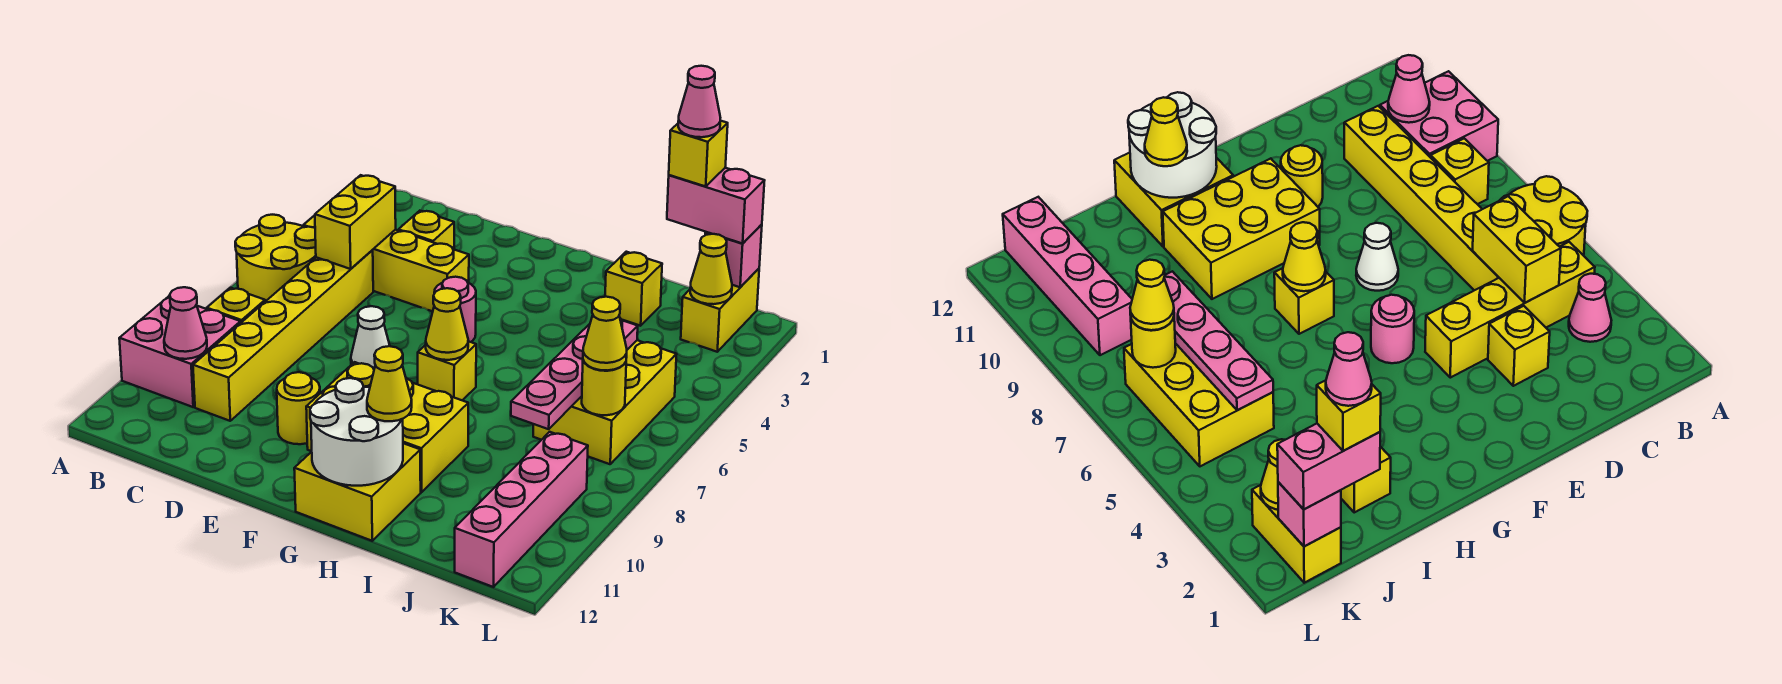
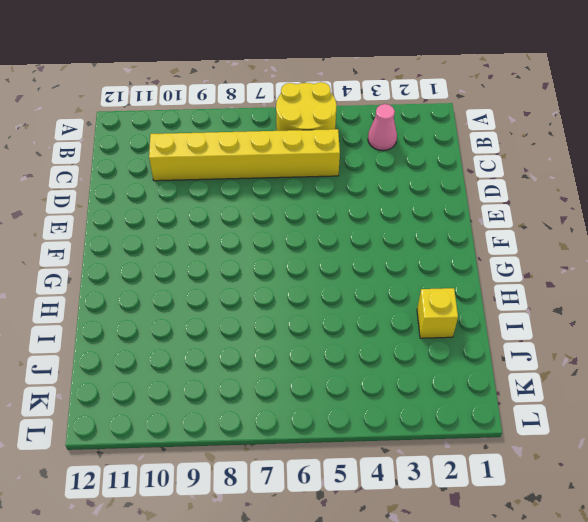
none -> pink brick A9:B10 level 1
none -> yellow brick B4:E4 level 1
none -> yellow brick B8 level 1
none -> yellow brick D3 level 1

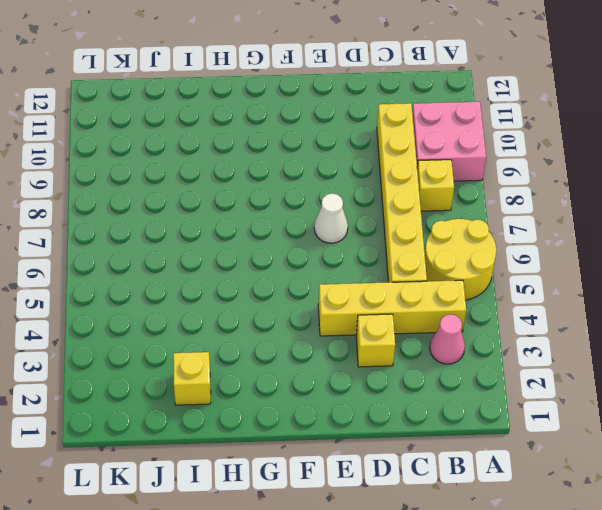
none -> yellow round brick E10 level 1
none -> pink round brick F5 level 1
none -> yellow brick F9:H10 level 1
none -> yellow brick G7 level 1

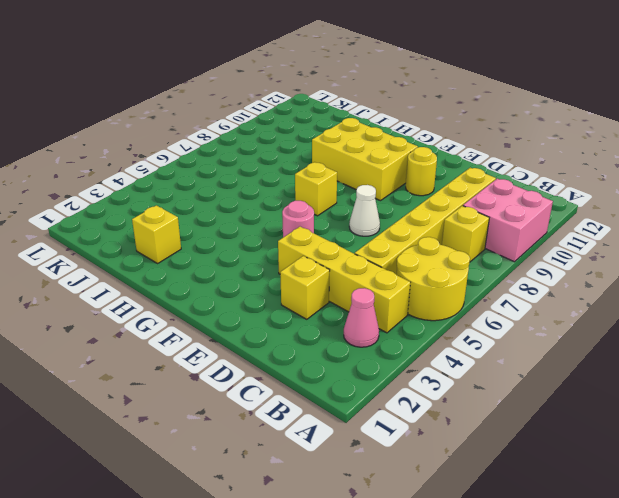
none -> yellow brick G11:H12 level 1
none -> yellow brick J5:K7 level 1
none -> yellow brick K1:K2 level 1
none -> pink brick K9:K12 level 1

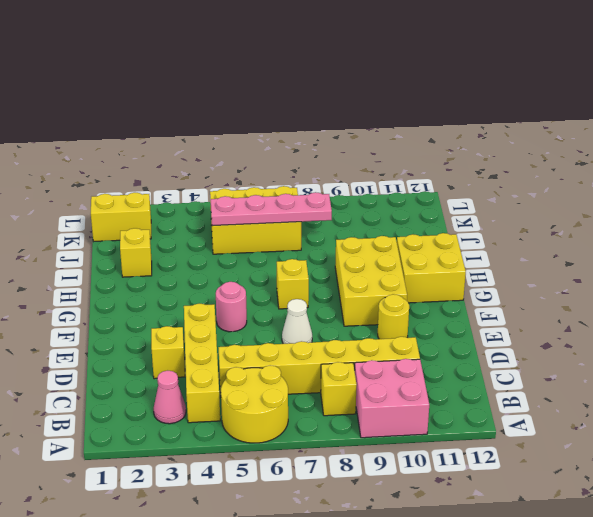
none -> pink brick K9:K12 level 1
none -> pink cone B10 level 2
none -> yellow brick C4:C5 level 2
none -> yellow cone G7 level 2

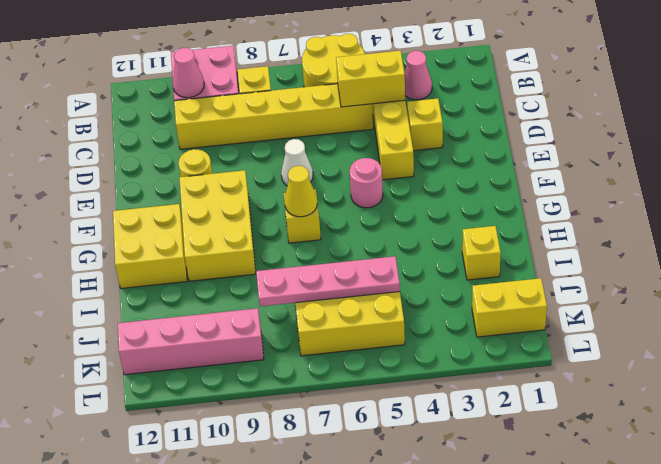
none -> white round brick G11:H12 level 2
none -> pink brick K1 level 2
none -> yellow cone K2 level 2
none -> yellow round brick K7 level 2

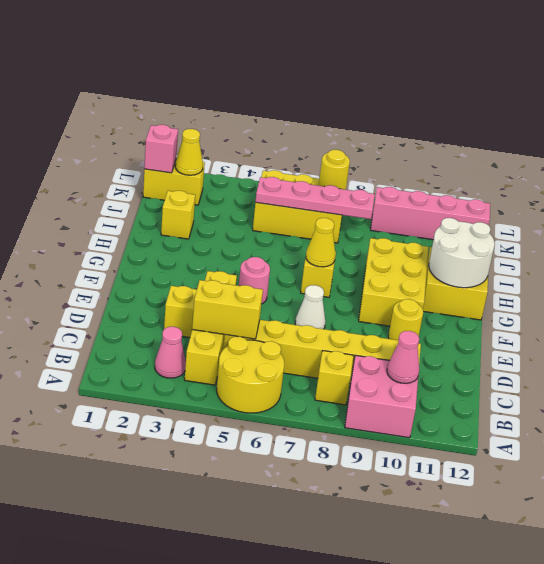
none -> yellow cone H11 level 3
none -> pink brick J1:K1 level 3
none -> yellow cone K7 level 3
none -> yellow brick J1 level 4

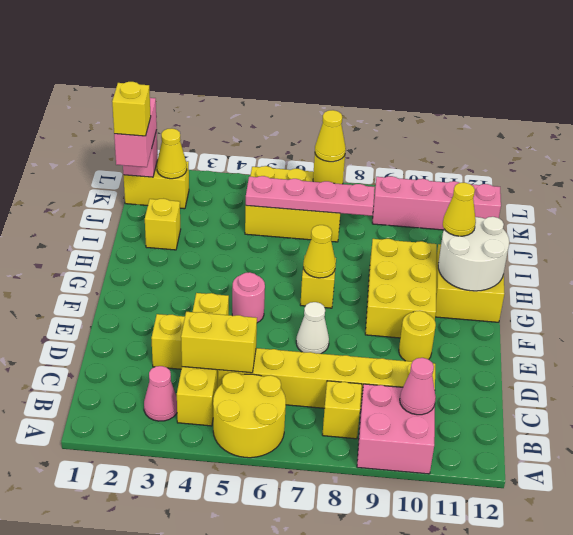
none -> pink cone J1 level 5

